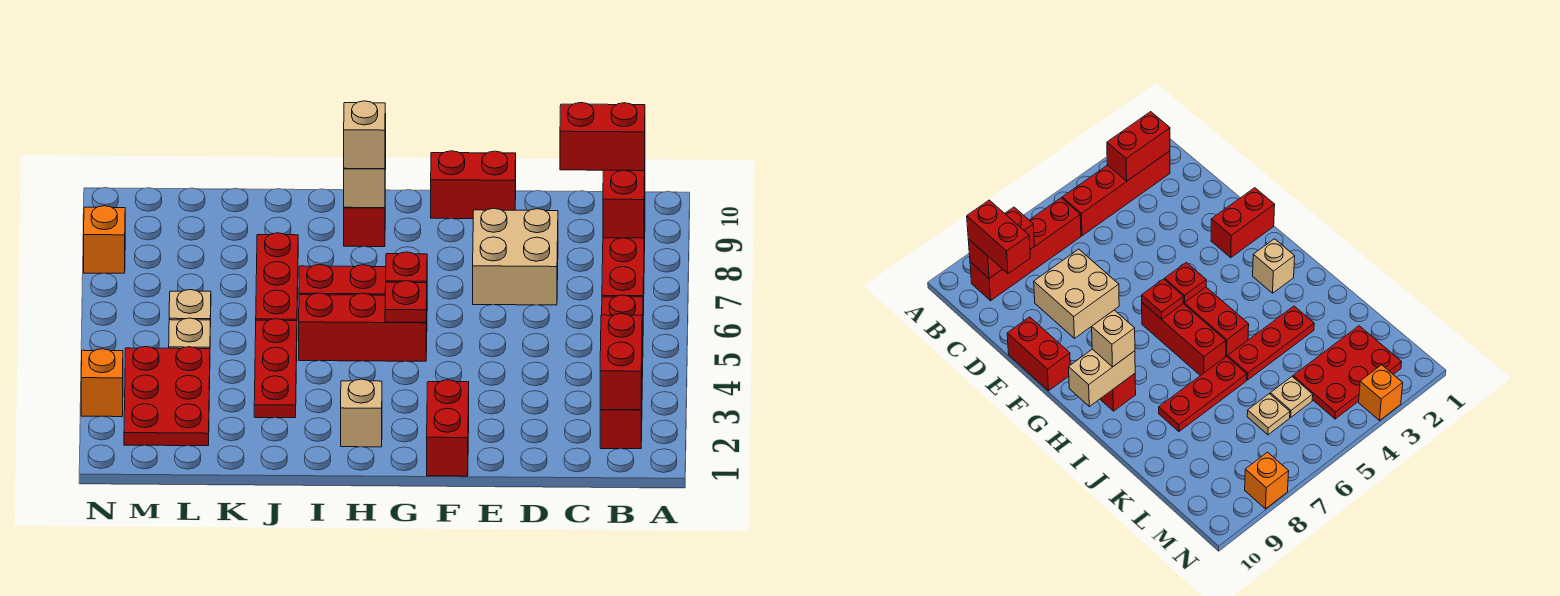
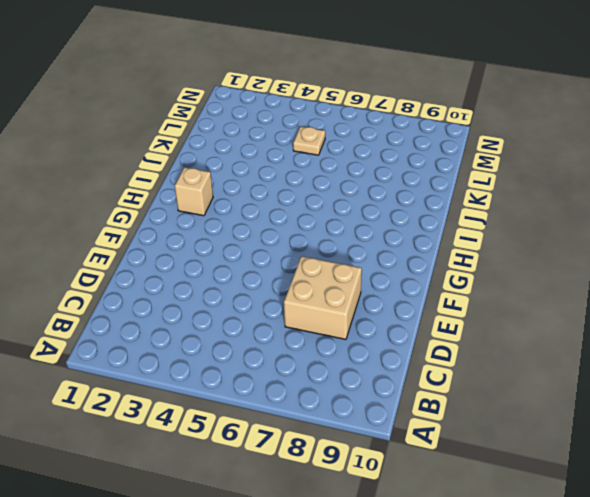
none -> red brick B2:B5 level 1
none -> red brick B6:B9 level 1
none -> red brick E10:F10 level 1

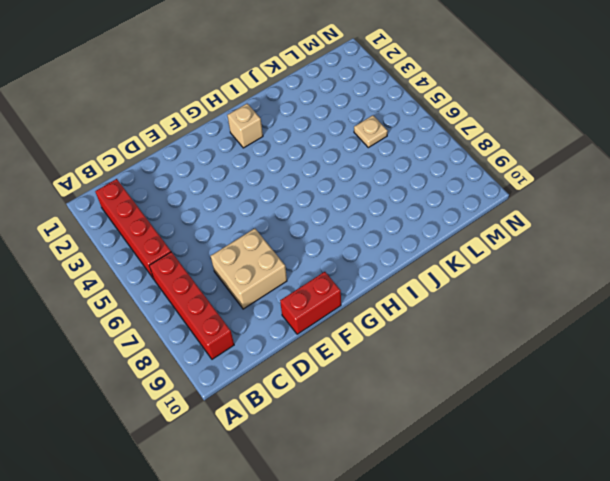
none -> red brick F1:F2 level 1
none -> red brick G5:I5 level 1
none -> red brick G6:I6 level 1

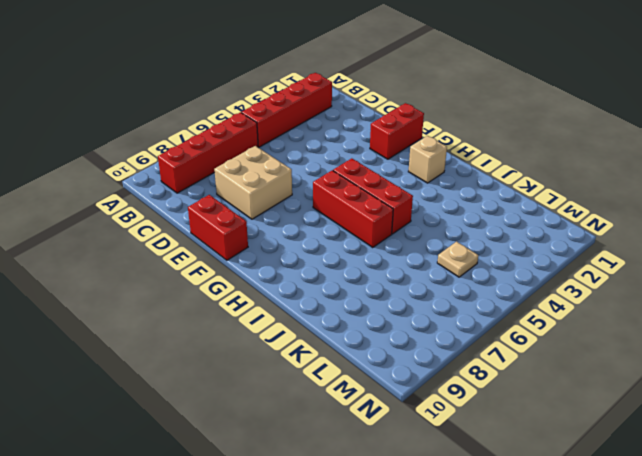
none -> red brick H9 level 1
none -> red plate J3:J5 level 1
none -> red plate J6:J8 level 1

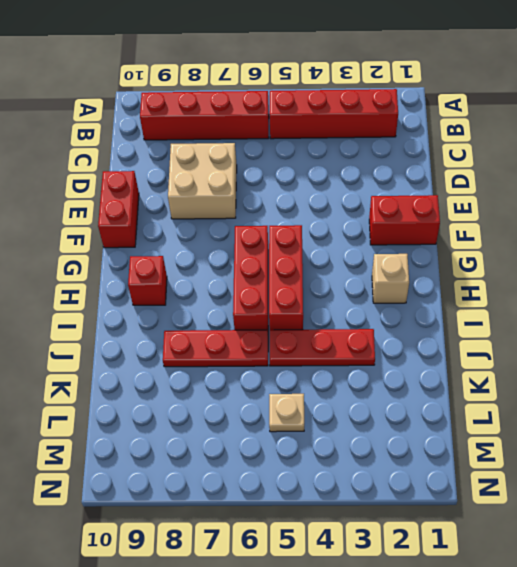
none -> red plate L2:M4 level 1
none -> tan plate L6 level 1
none -> orange brick N3 level 1

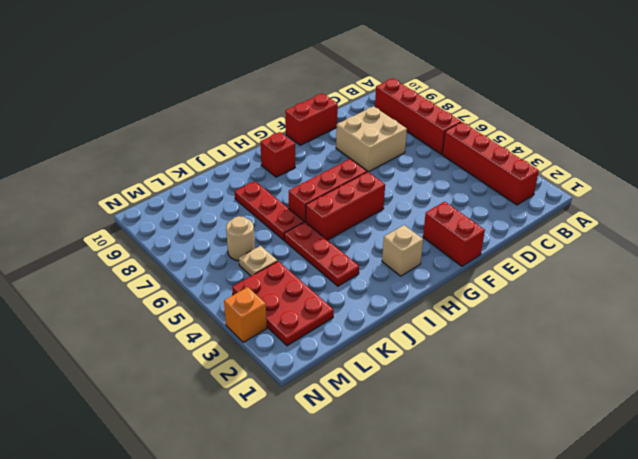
tan round brick L6 level 1 -> tan plate L6 level 1
none -> orange brick N8 level 1
none -> red brick B2:B3 level 2
none -> red brick B8:B9 level 2

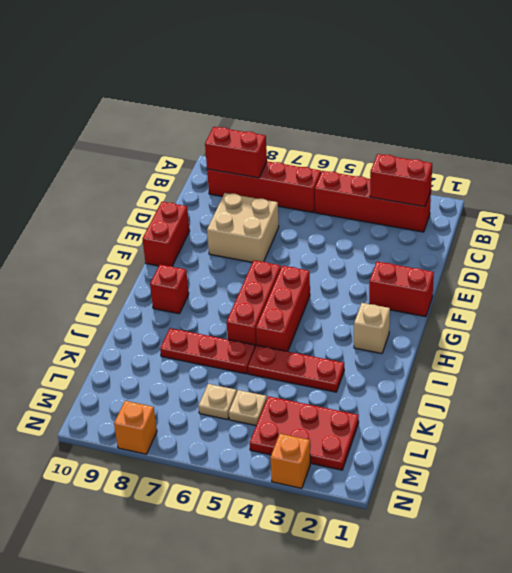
none -> red plate G5 level 2
none -> red plate G6 level 2
none -> tan brick H9:H10 level 2

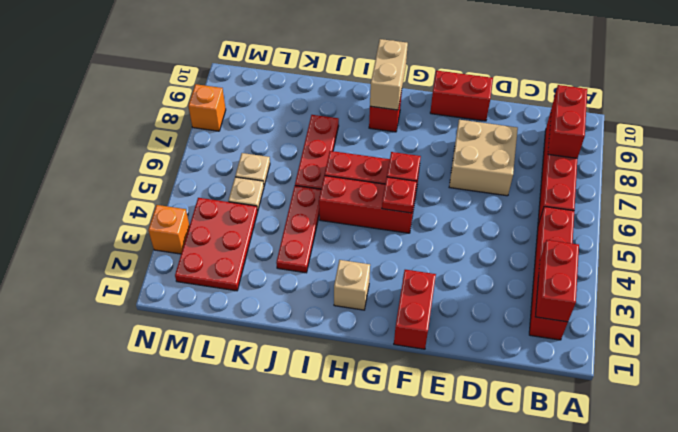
none -> red brick B9:C9 level 3
none -> tan brick H9 level 3

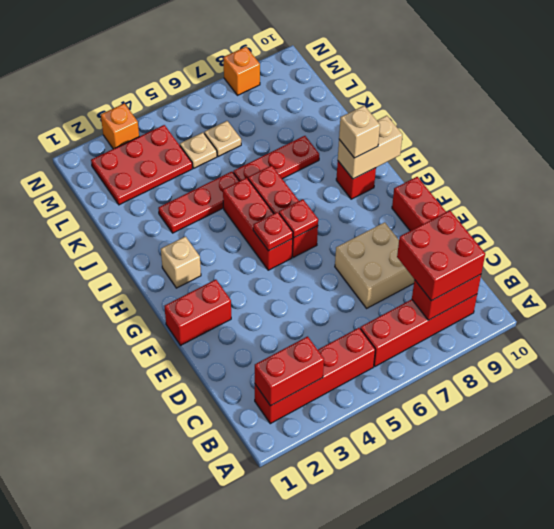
red brick B8:C9 level 3 -> red brick B9:C9 level 3

